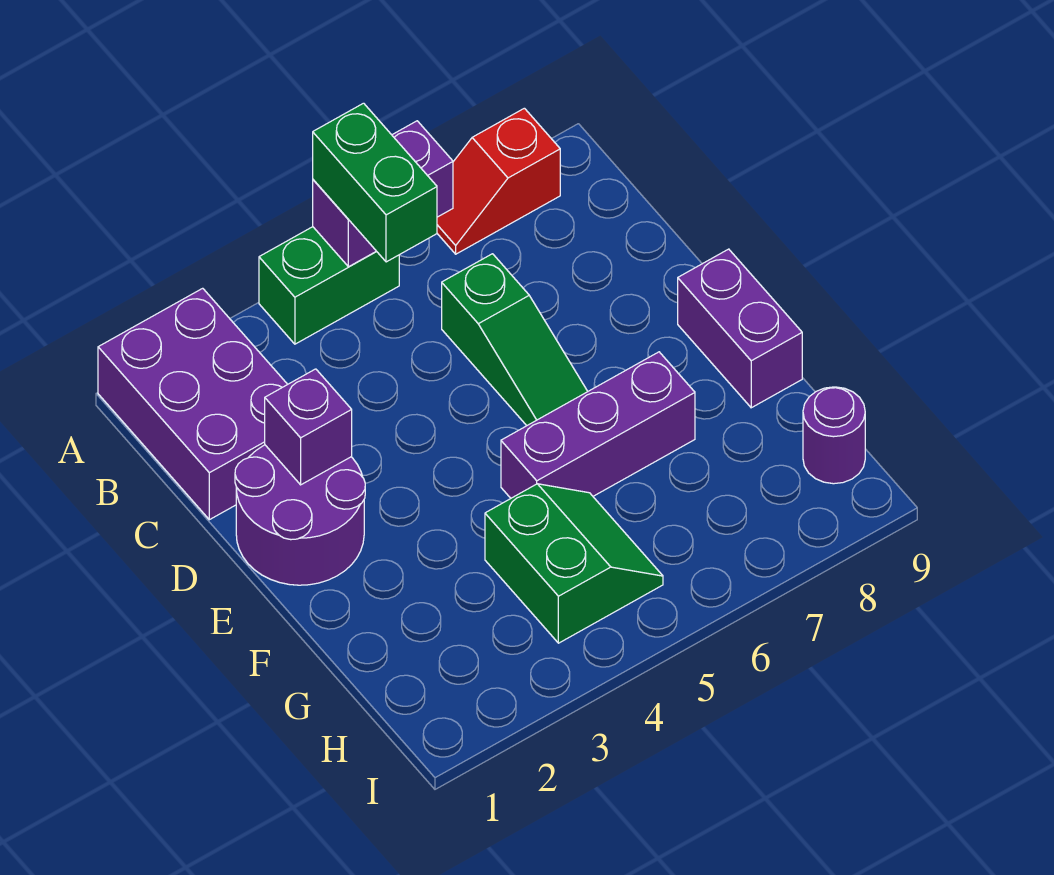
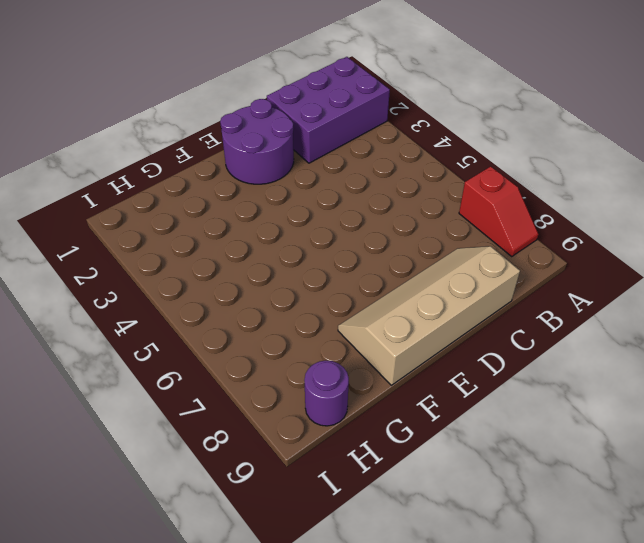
red slope A7:A8 level 1 top 7 -> red slope A7:A8 level 1 top 8
tan slope C8:F9 level 1 top 9 -> purple brick E9:F9 level 1
none -> green brick A4:A5 level 1
none -> green slope C6:E6 level 1 top C
none -> purple brick F5:F7 level 1

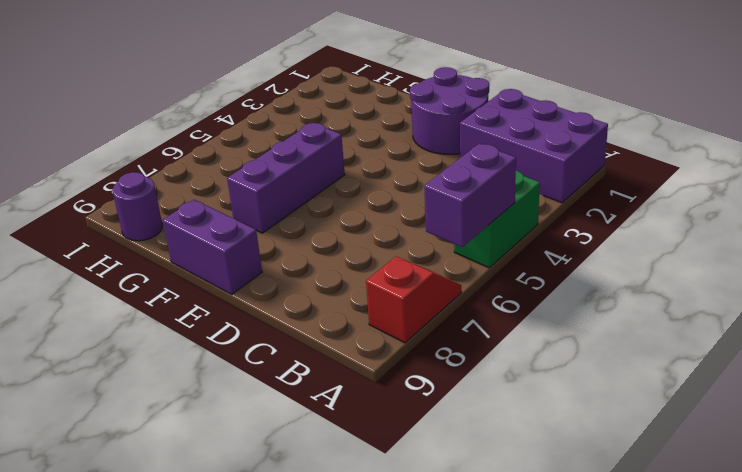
none -> green slope C6:E6 level 1 top C
none -> green slope G4:H5 level 1 top 4
none -> purple brick D2 level 2

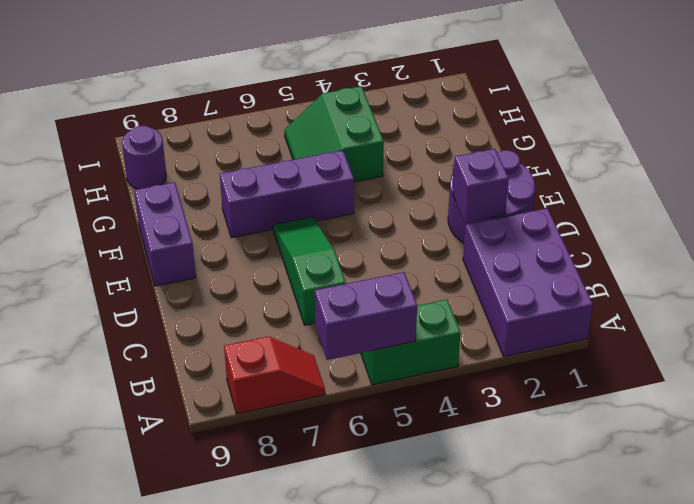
none -> green brick A5:B5 level 3

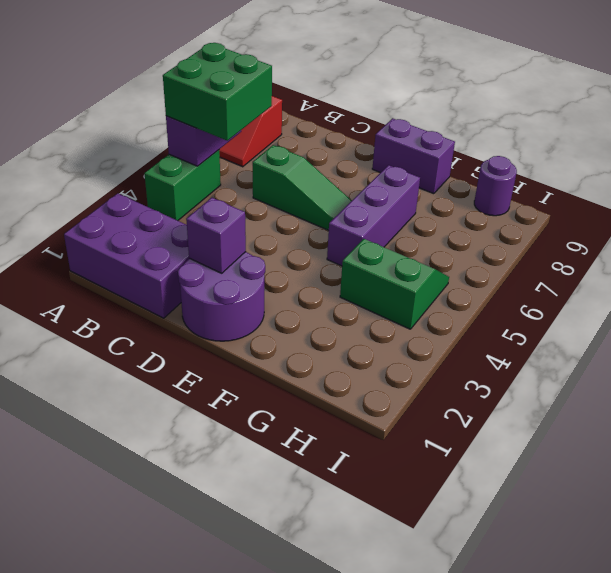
green brick A5:B6 level 3 -> green brick A5:B5 level 3

